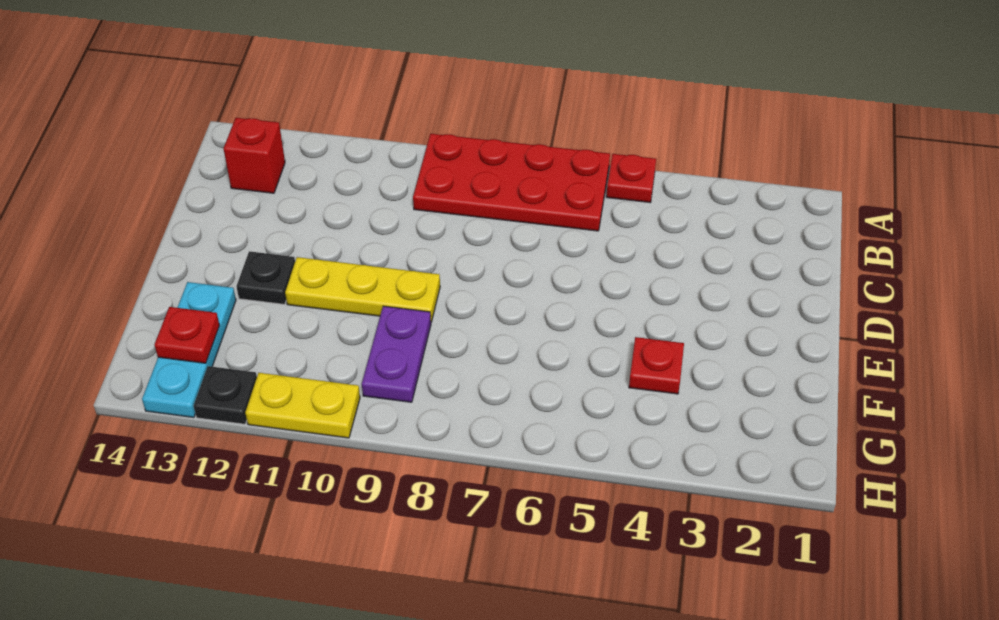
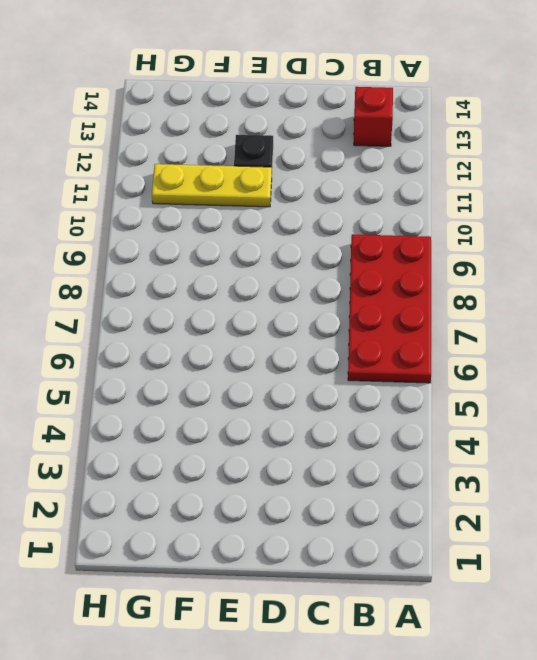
yellow plate E11:G11 level 1 -> yellow plate E9:E11 level 1
none -> red plate A5 level 1
none -> red plate F4 level 1

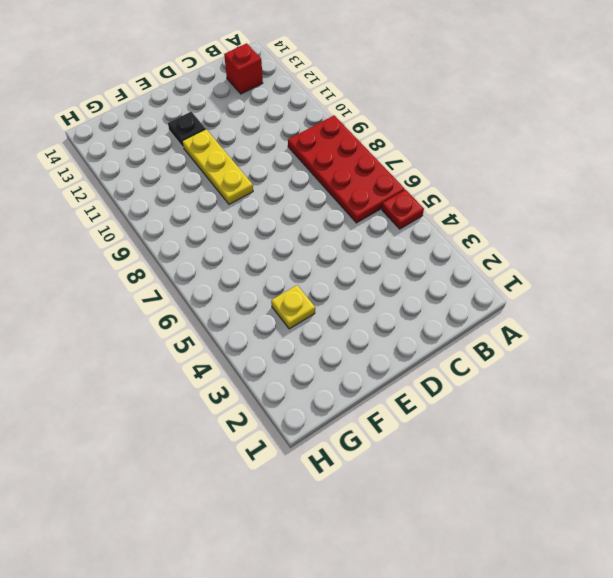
yellow plate F4 level 1 -> red plate F4 level 1
none -> purple plate F9:G9 level 1
none -> cyan plate F13:H13 level 1

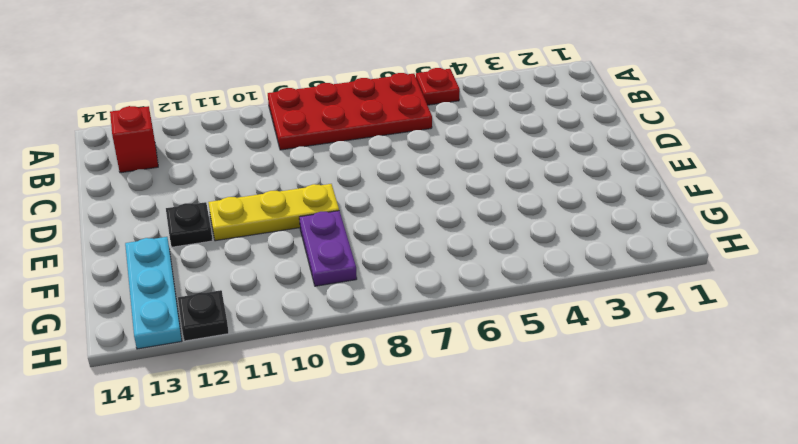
none -> red plate F4 level 1
none -> yellow plate H10:H11 level 1

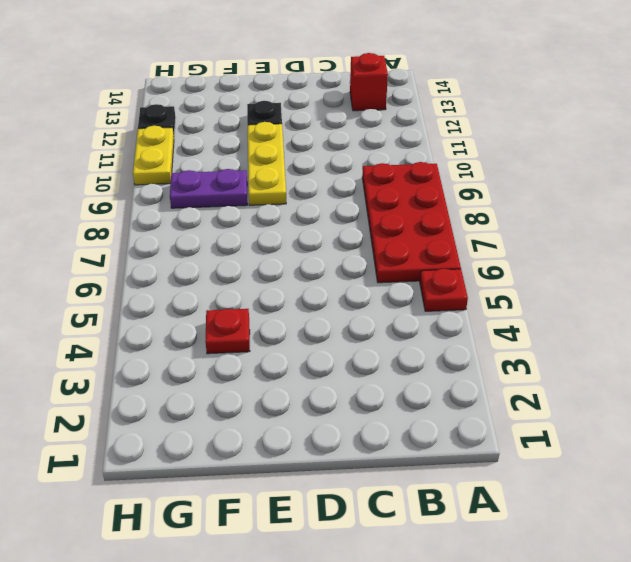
none -> cyan plate F13:H13 level 1
none -> red plate G13 level 2

